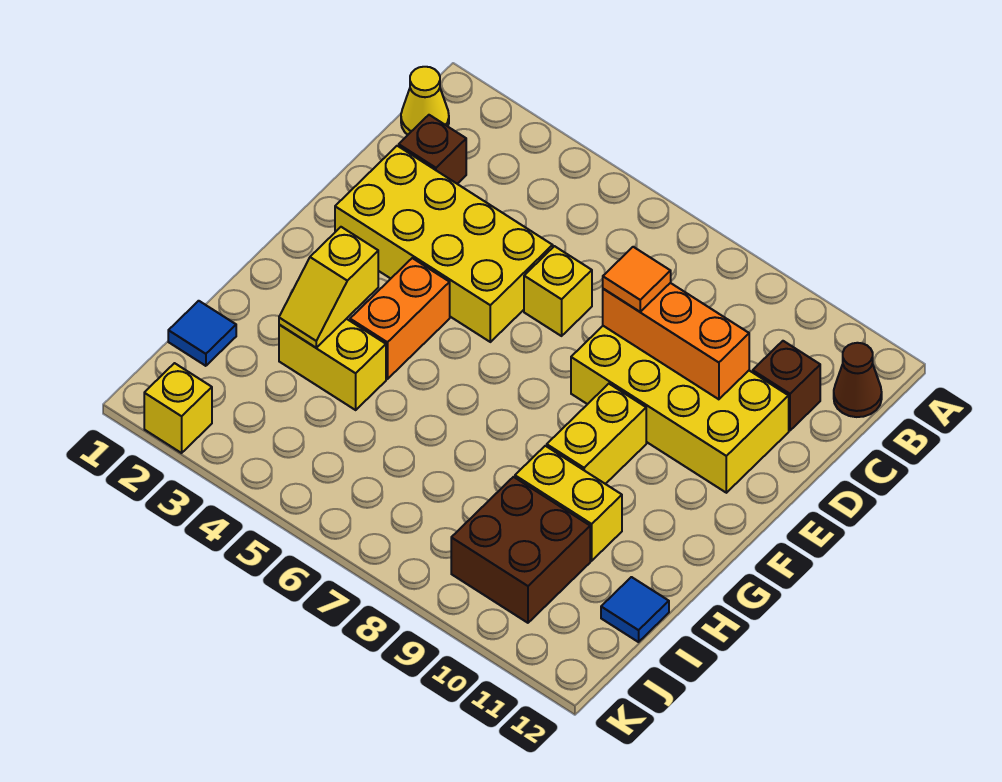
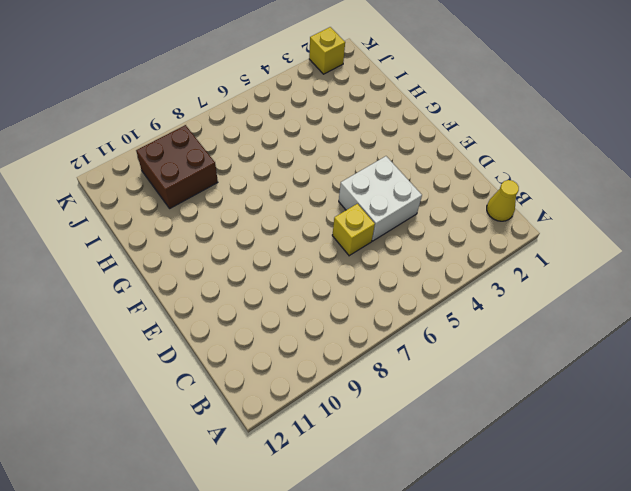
white brick D4:E5 level 1 -> yellow brick D2:E5 level 1
none -> brown cone B12 level 1
none -> brown brick C2 level 1
none -> brown brick C11 level 1

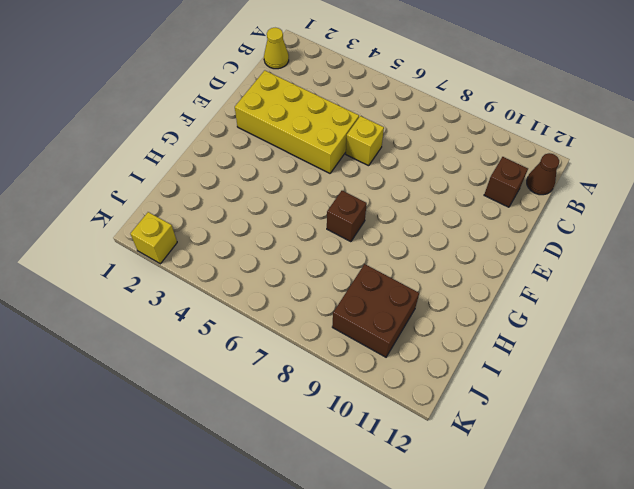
brown brick G7 level 1 -> brown brick C2 level 1
none -> yellow brick D8:E11 level 1
none -> orange brick F4:G4 level 1
none -> yellow brick F9:G9 level 1

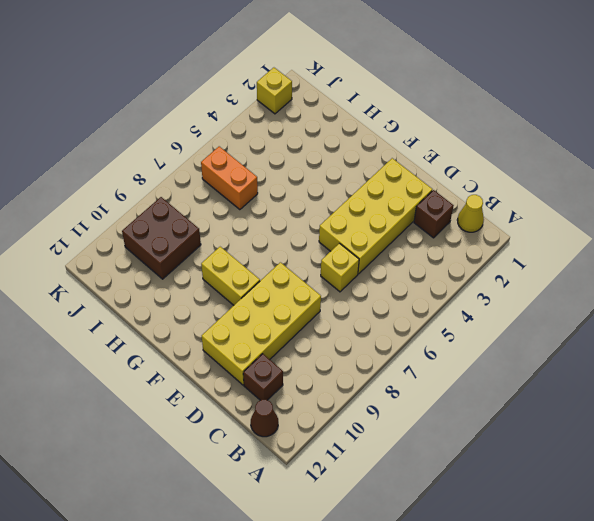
orange brick I6:J6 level 1 -> orange brick F4:G4 level 1
none -> yellow brick H3:H4 level 1
none -> yellow brick H9:H10 level 1
none -> blue tile I1 level 1

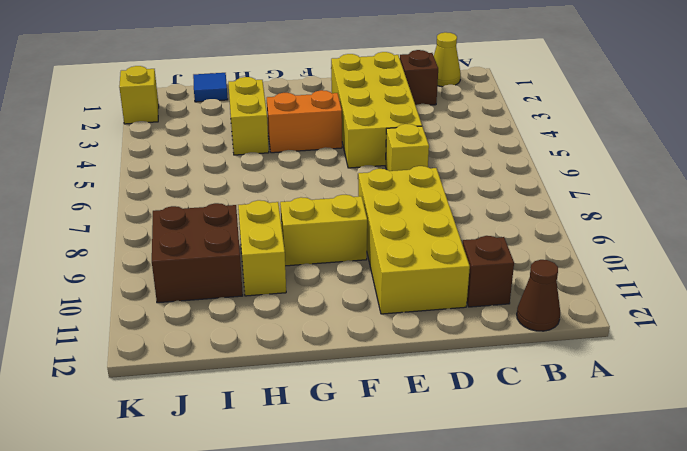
none -> blue tile I12 level 1
none -> orange brick D8:D10 level 2
none -> yellow slope G3:H3 level 2 top G

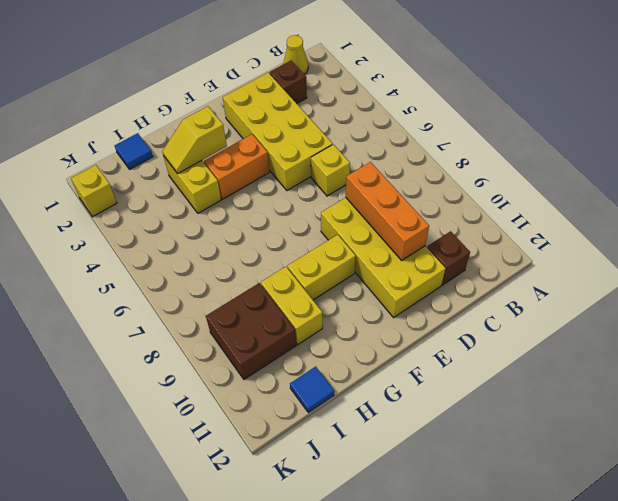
none -> brown cone B12 level 1
none -> orange tile D8 level 3

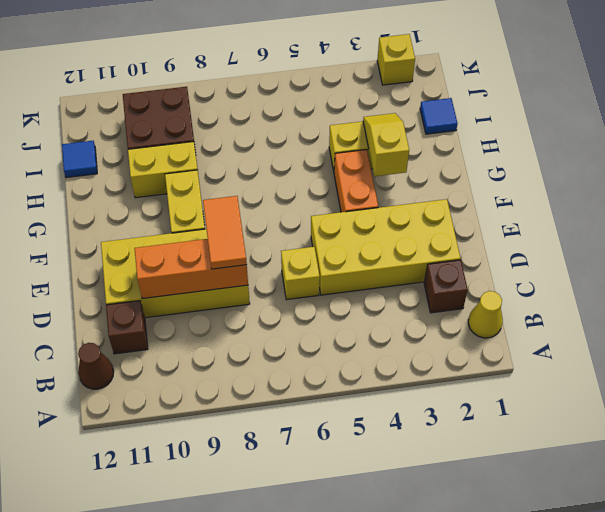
orange tile D8:E8 level 3 -> orange tile D8 level 3

